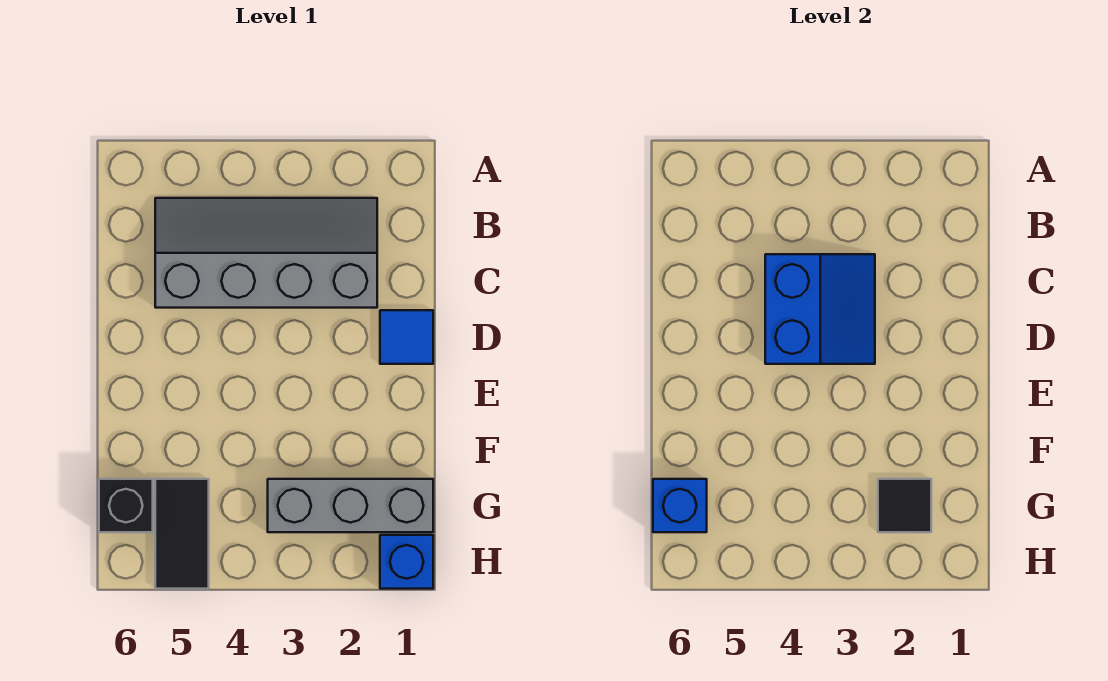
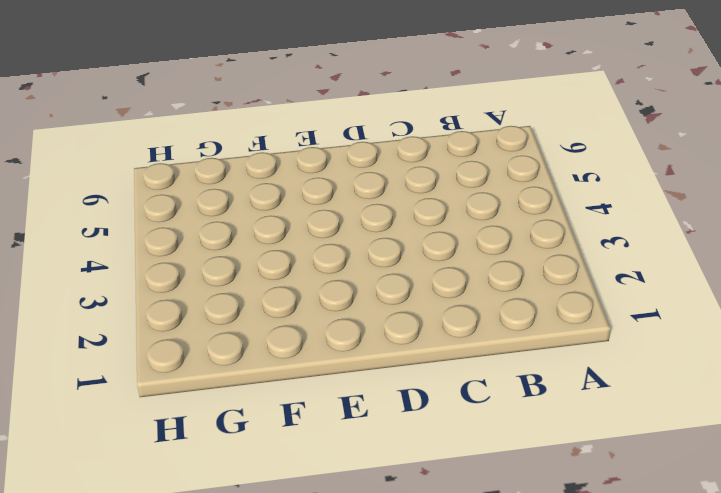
none -> grey slope B2:C5 level 1 top C
none -> blue tile D1 level 1

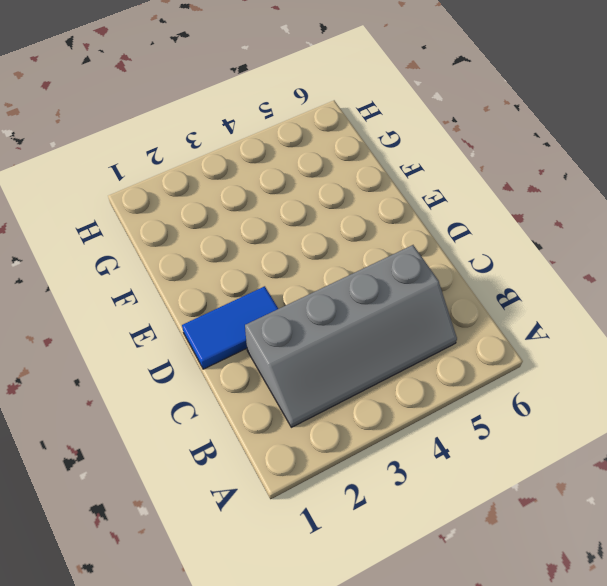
blue tile D1:D2 level 1 -> blue tile D1 level 1
none -> grey brick G1:G3 level 1
none -> black tile G5:H5 level 1

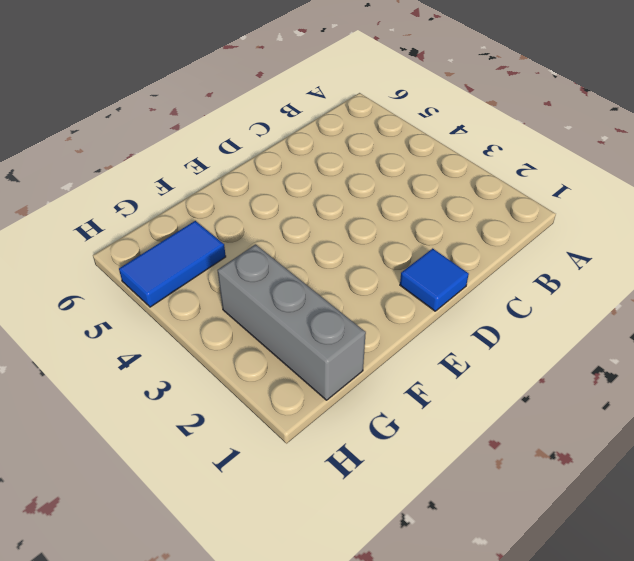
blue tile G5:H5 level 1 -> black tile G5:H5 level 1
none -> grey slope B2:C5 level 1 top C
none -> black brick G6 level 1

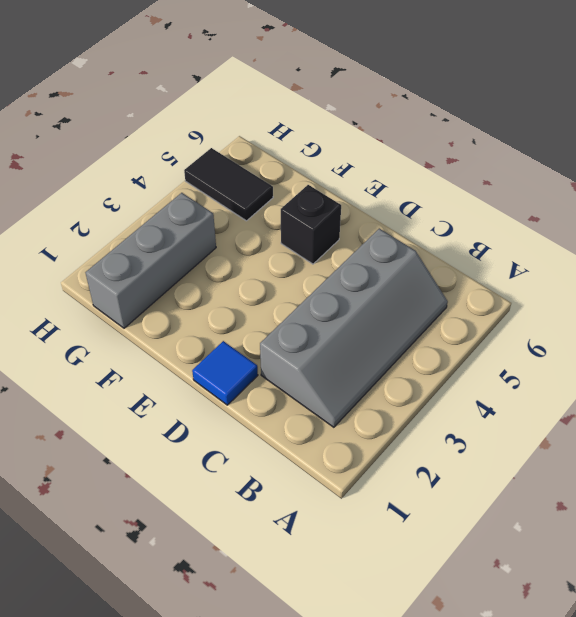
black brick E5 level 1 -> black brick G6 level 1
none -> blue brick H1 level 1
none -> blue slope C3:D4 level 2 top 4

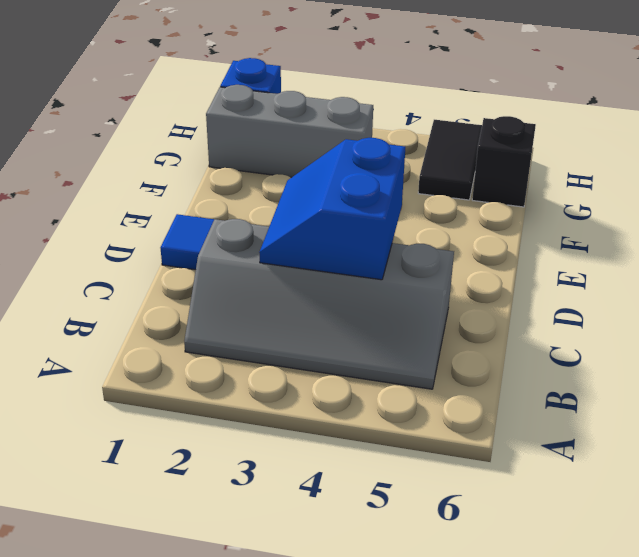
none -> black tile G2 level 2
none -> blue brick G6 level 2

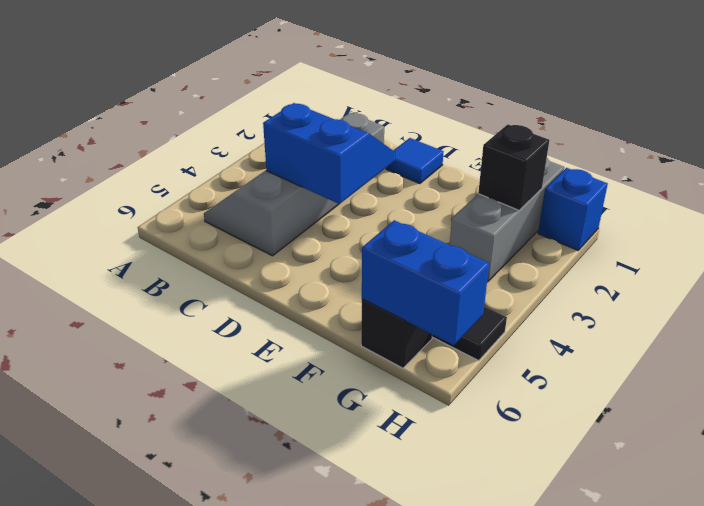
black brick G2 level 2 -> black tile G2 level 2
blue brick G6:H6 level 2 -> blue brick G6 level 2

